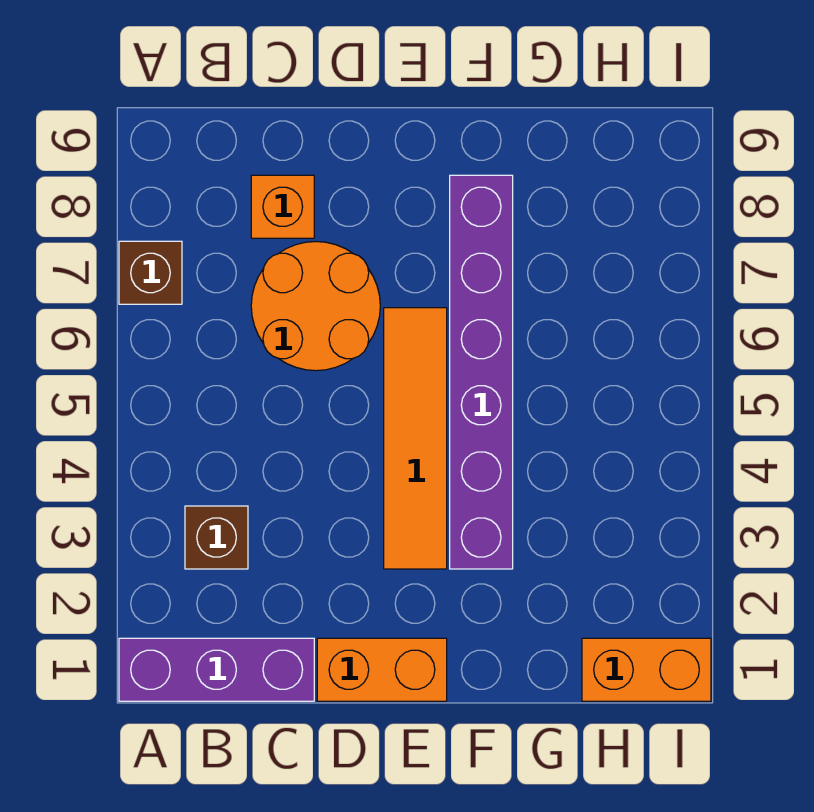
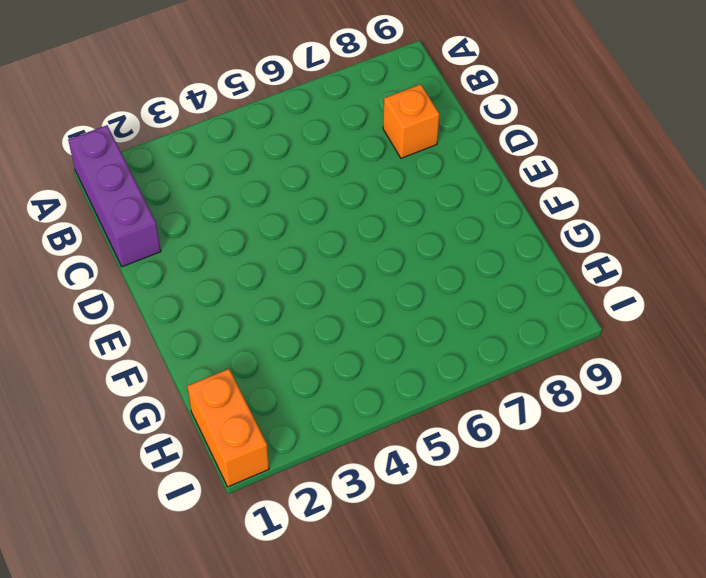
none -> brown brick A7 level 1
none -> brown brick B3 level 1

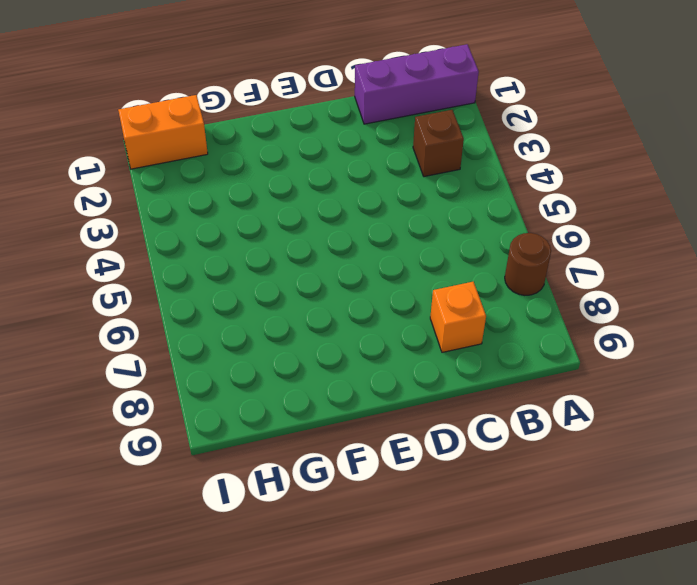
brown round brick A7 level 1 -> brown brick A7 level 1
none -> orange round brick C6:D7 level 1
none -> orange brick D1:E1 level 1

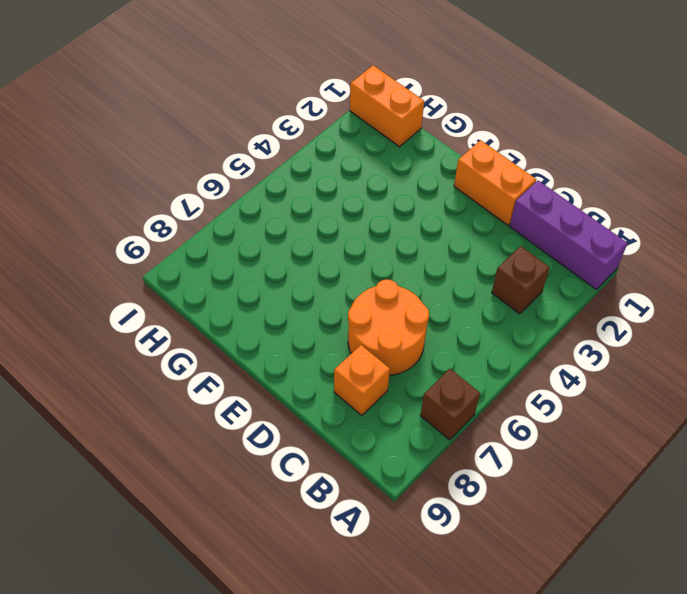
none -> orange tile E3:E6 level 1
none -> purple brick F3:F8 level 1

